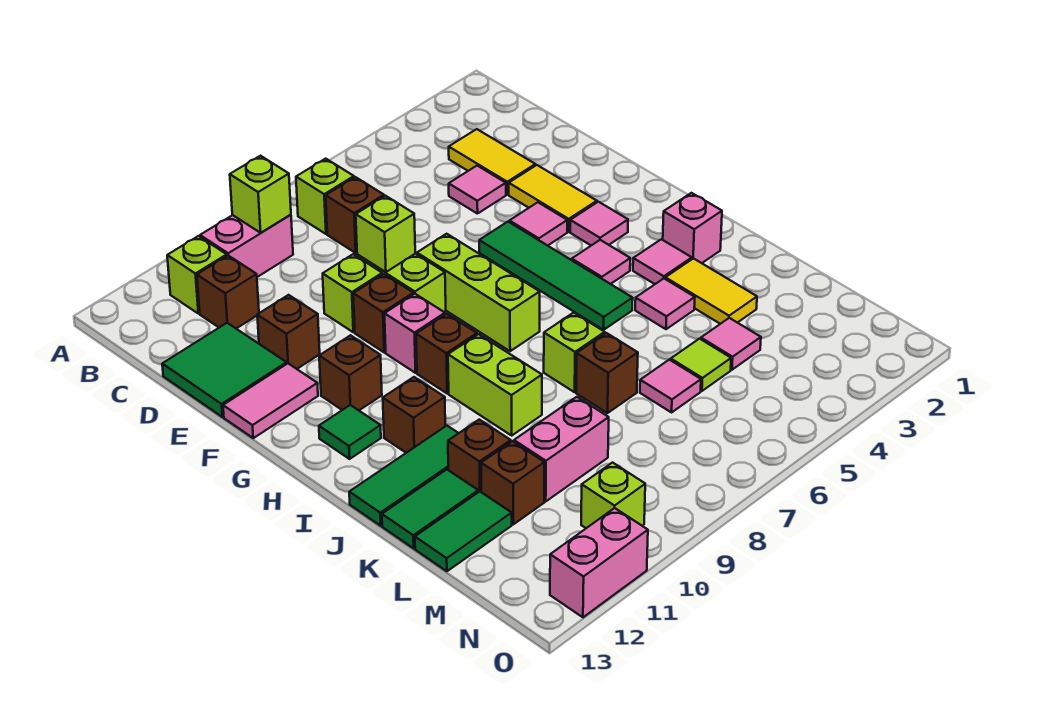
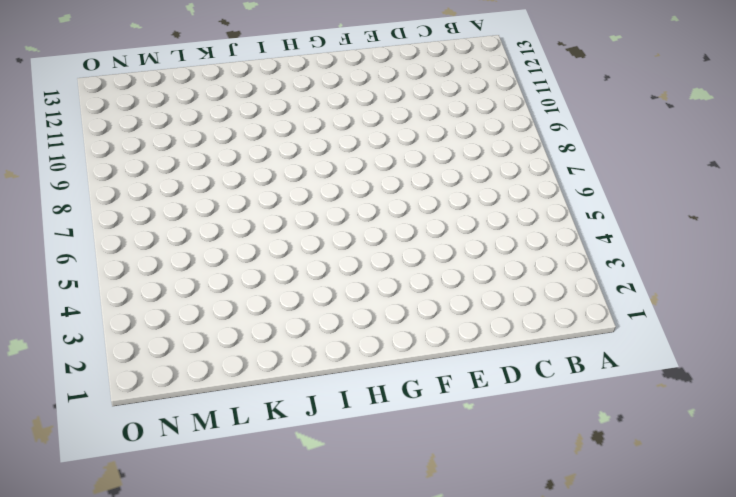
none -> lime brick B7 level 1
none -> pink brick B9:B10 level 1
none -> lime brick B11 level 1
none -> yellow tile C3:D3 level 1

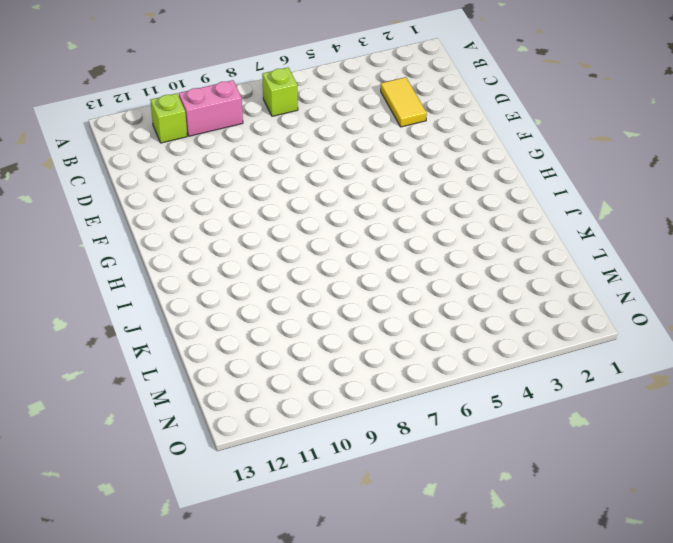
none -> brown brick C7 level 1
none -> brown brick C11 level 1
none -> pink tile D4 level 1
none -> lime brick D7 level 1

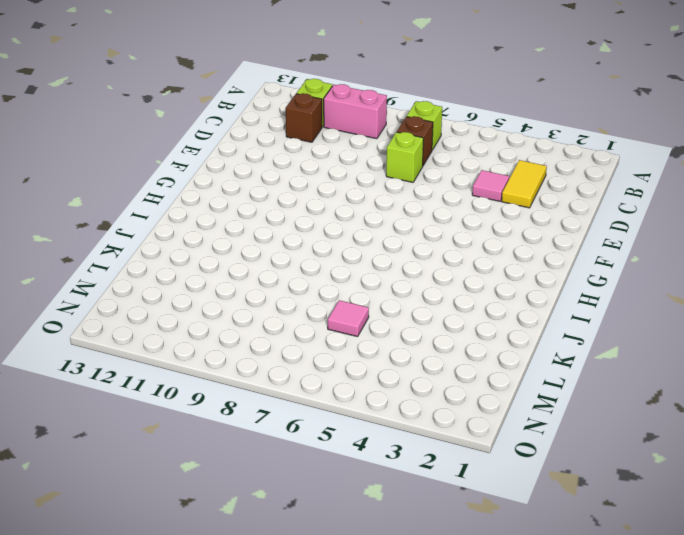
none -> green tile D12:E13 level 1
none -> yellow tile E3:F3 level 1
none -> lime brick E9 level 1
none -> brown brick E11 level 1

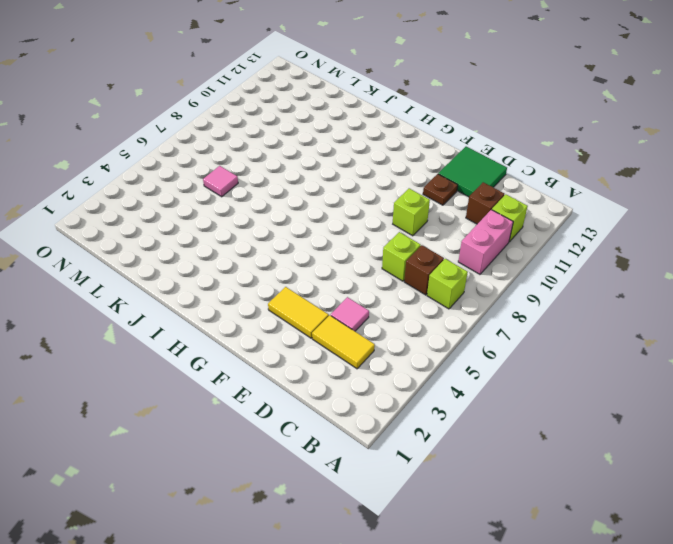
brown plate E11 level 1 -> brown brick E11 level 1
none -> pink tile F4 level 1
none -> green tile F5:I5 level 1
none -> lime brick F7:H7 level 1
none -> lime brick F8 level 1

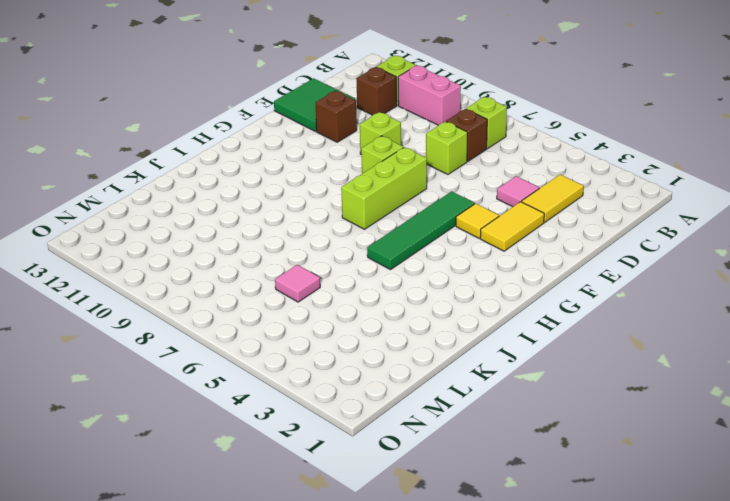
yellow tile F4 level 1 -> pink tile F4 level 1
none -> brown brick F9 level 1
none -> pink tile F12:F13 level 1
none -> pink tile G3 level 1
none -> pink brick G9 level 1

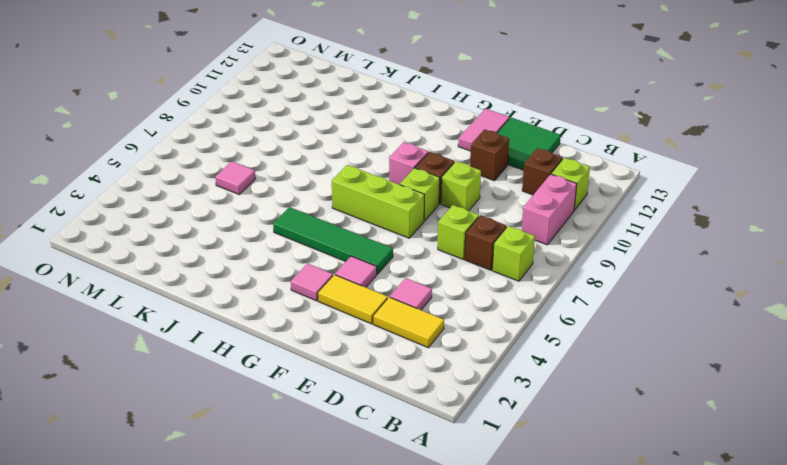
none -> brown brick G11 level 1
none -> pink tile H4 level 1
none -> brown brick H9 level 1
none -> green tile H12 level 1

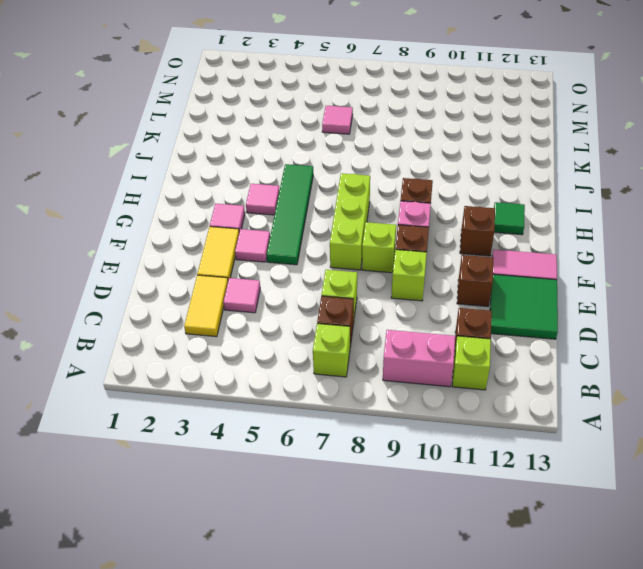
none -> pink brick I2 level 1
none -> pink tile I3 level 1
none -> lime brick I9:J9 level 1
none -> brown brick I11 level 1

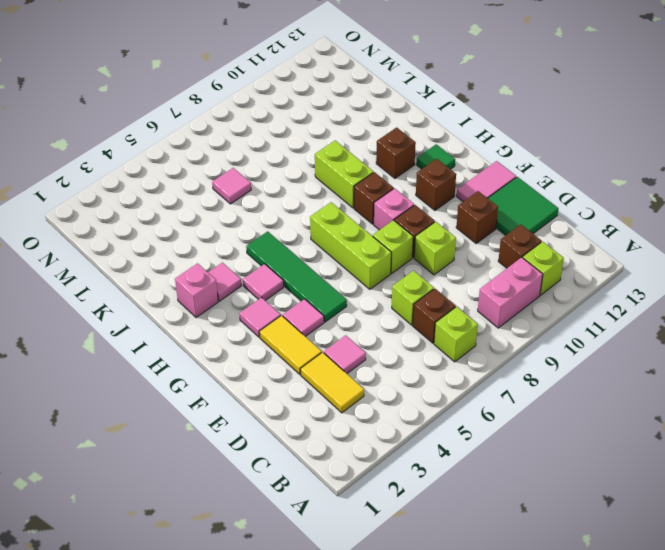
none -> yellow tile J3:K3 level 1
none -> pink tile J4 level 1
none -> lime brick J7 level 1
none -> green tile J11:J13 level 1

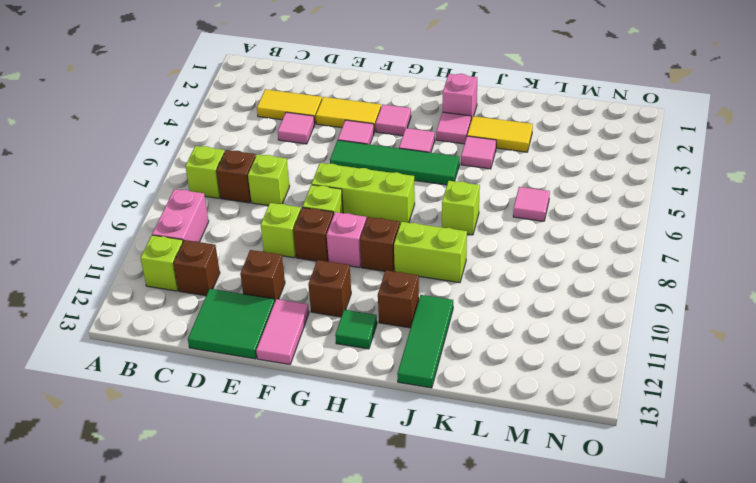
none -> brown brick K7 level 1
none -> brown brick K11 level 1
none -> green tile K12:K13 level 1
none -> pink tile L4 level 1

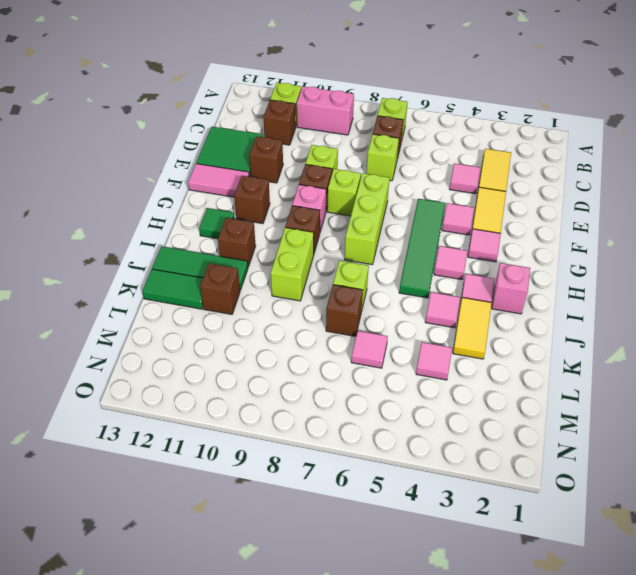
none -> lime tile L5 level 1
none -> pink brick L9:L10 level 1
none -> brown brick L11 level 1
none -> green tile L12:L13 level 1

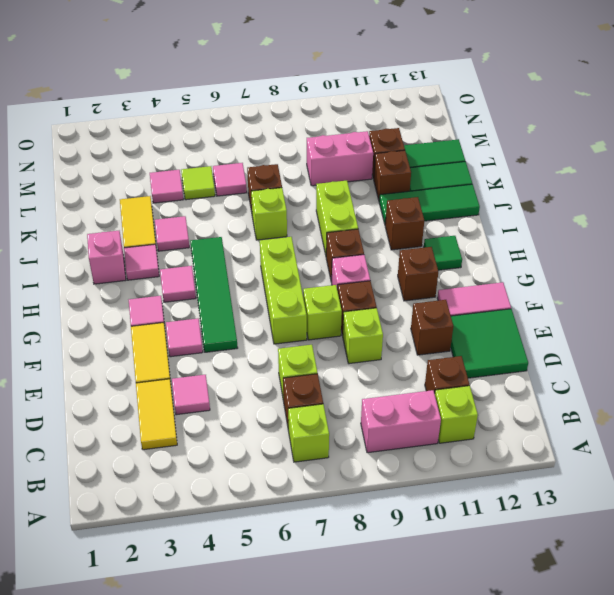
none -> lime brick N10 level 1
none -> pink brick O11:O12 level 1
none -> lime brick B9 level 2

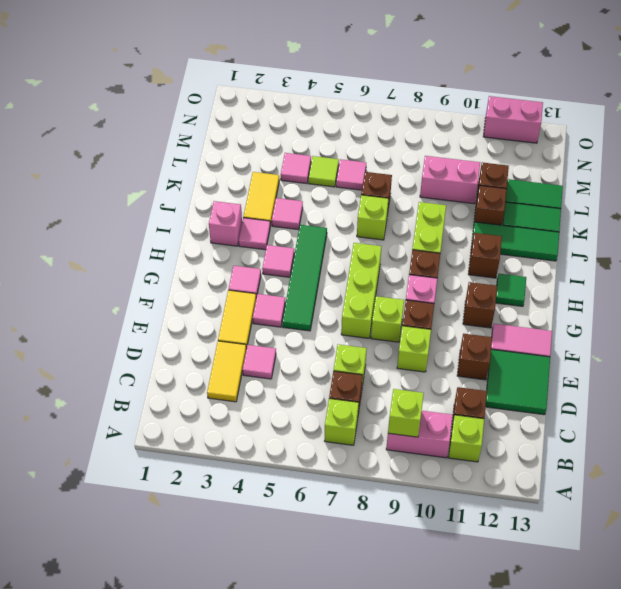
none -> lime brick N10 level 1

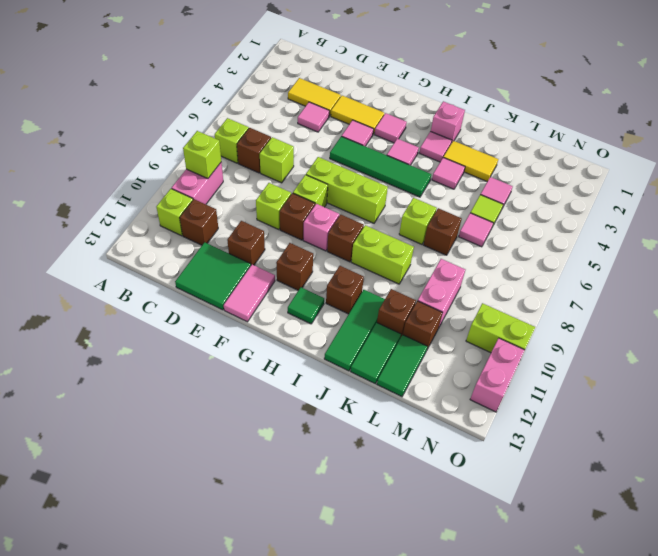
lime brick N10:O10 level 1 -> lime brick N10 level 1

